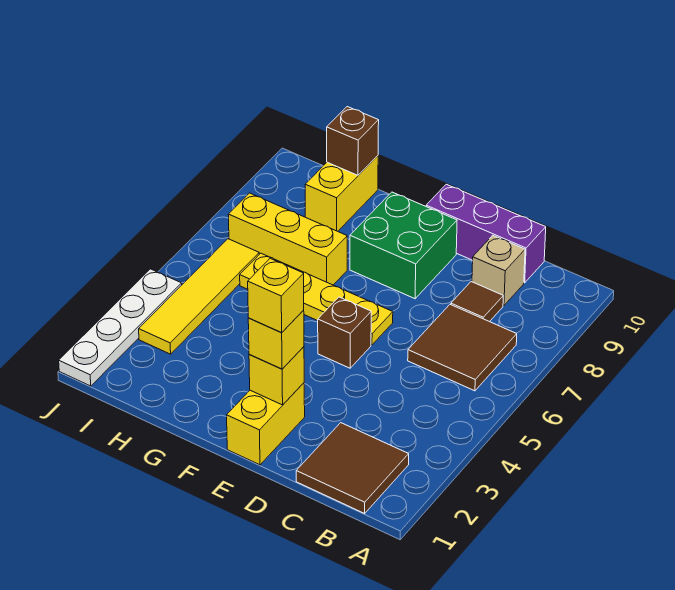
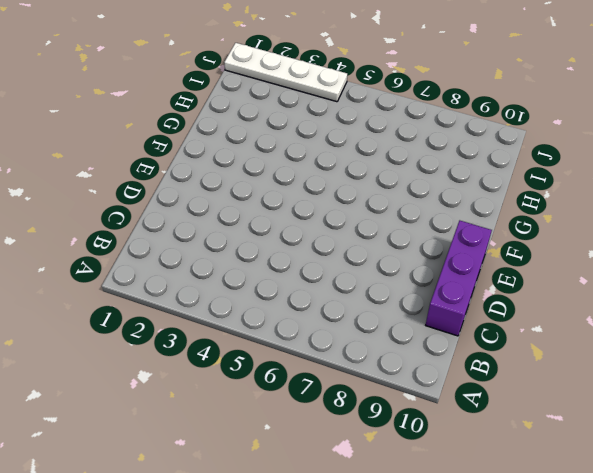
none -> brown tile B1:C2 level 1
none -> brown tile B6:C7 level 1
none -> brown tile C8 level 1

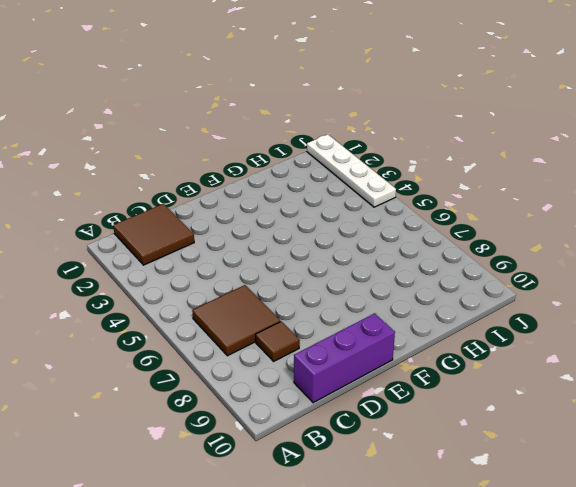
none -> tan brick C9 level 1
none -> yellow brick E1:E2 level 1
none -> brown brick E5 level 1

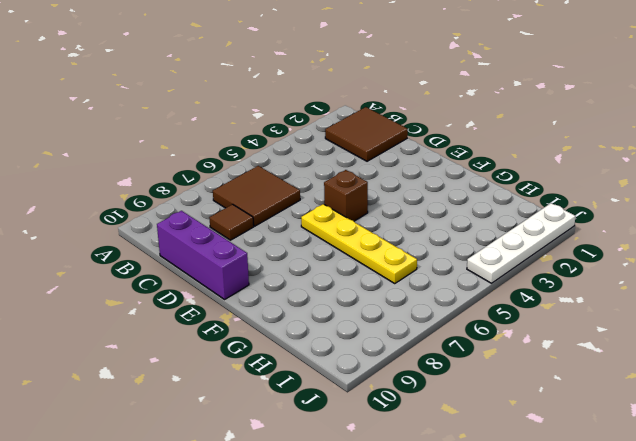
none -> tan brick C9 level 1
none -> yellow brick E1:E2 level 1
none -> green brick E8:F9 level 1

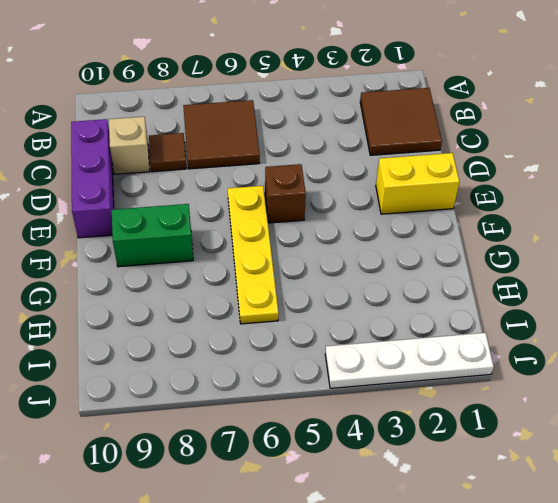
green brick F8:F9 level 1 -> green brick E8:F9 level 1
none -> yellow brick G7:I7 level 1
none -> yellow brick H9:H10 level 1
none -> yellow tile I3:I6 level 1

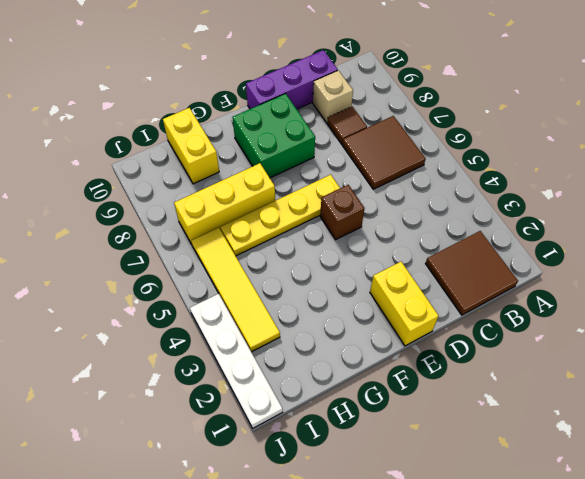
none -> yellow brick E2 level 2
none -> brown brick H10 level 2
none -> yellow brick E2 level 3

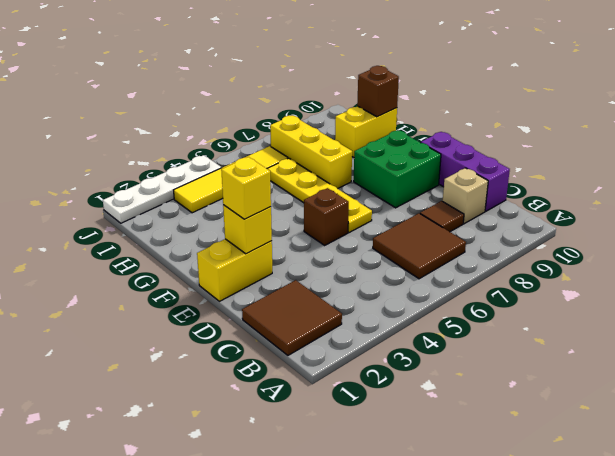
none -> yellow brick E2 level 4

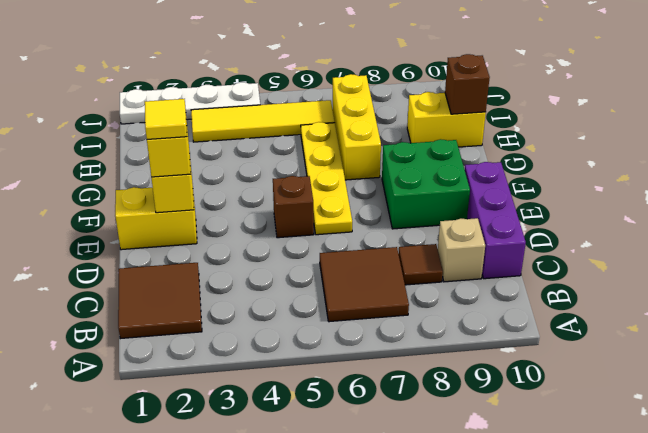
yellow tile E2 level 4 -> yellow brick E2 level 4

